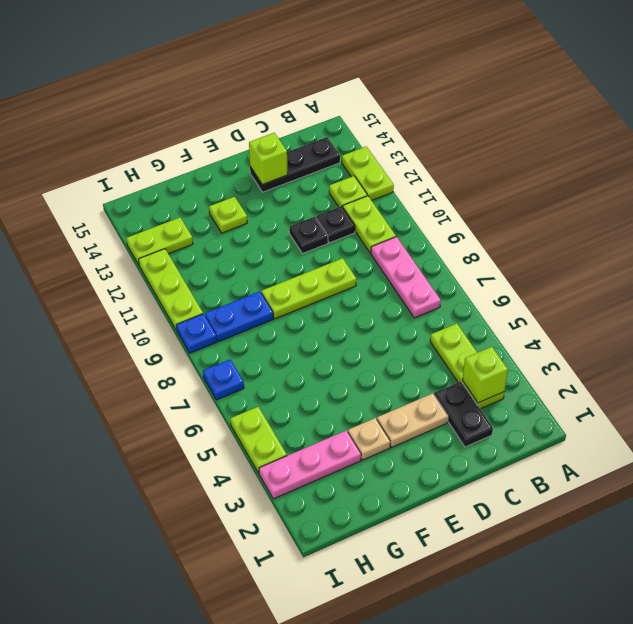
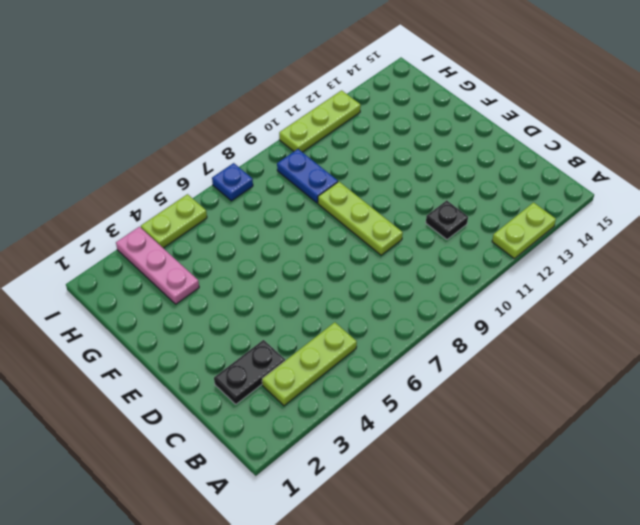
none -> pink plate B7:B9 level 1
none -> lime plate B10:B11 level 1
none -> lime plate B12 level 1

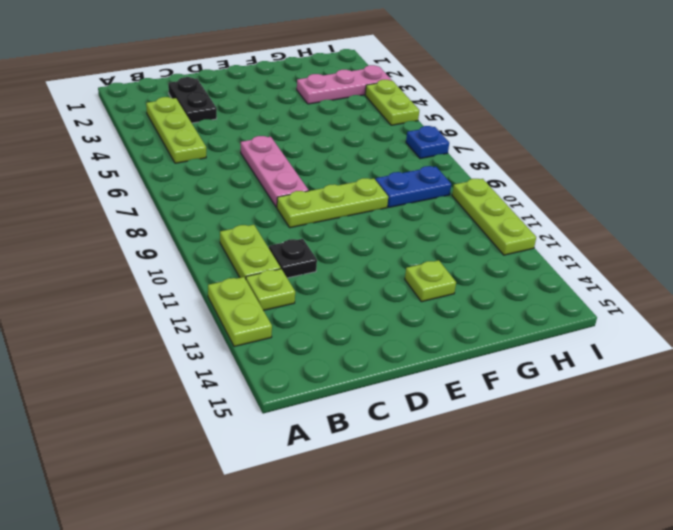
pink plate D6:D8 level 1 -> pink plate B7:B9 level 1
none -> black plate B14:D14 level 1
none -> tan plate D3:E3 level 1
none -> black plate D11 level 1

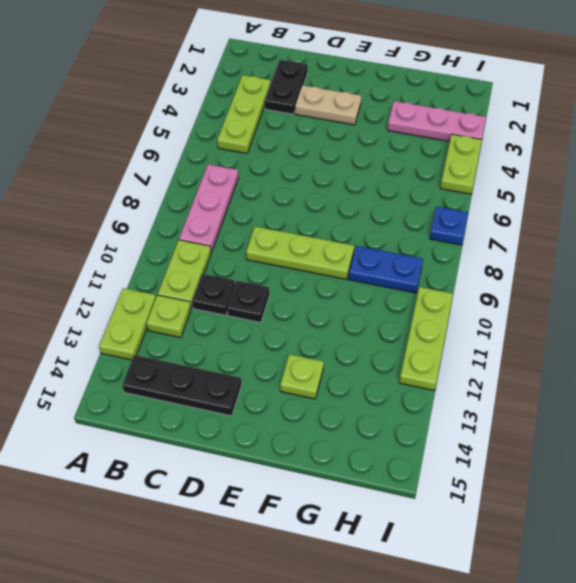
none -> tan plate F3 level 1
none -> lime plate H13:I13 level 1
none -> blue plate I9 level 1

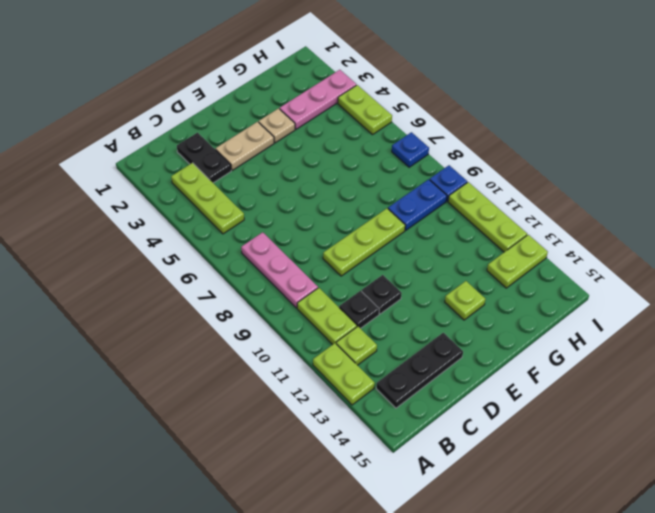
none -> lime brick B3 level 2
none -> lime brick D14 level 2

